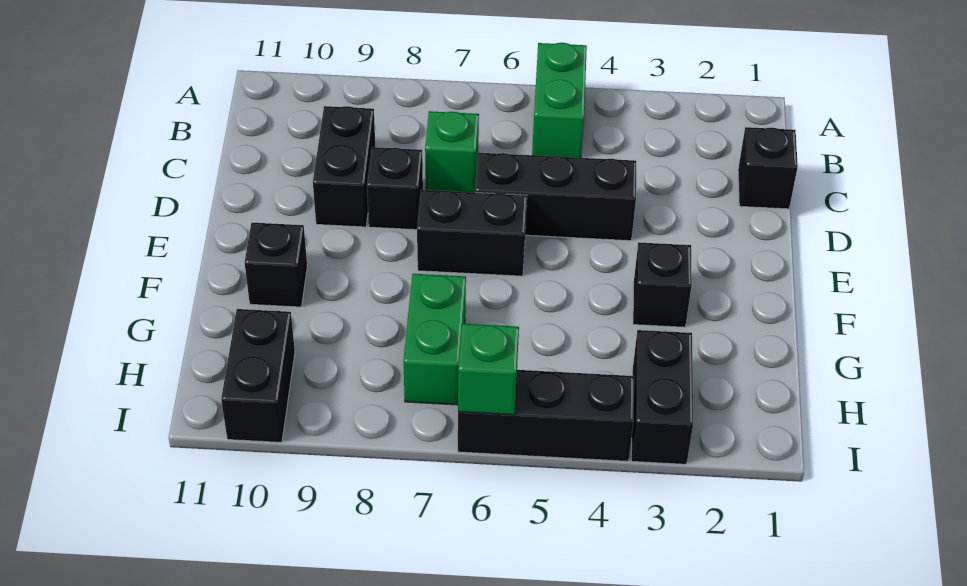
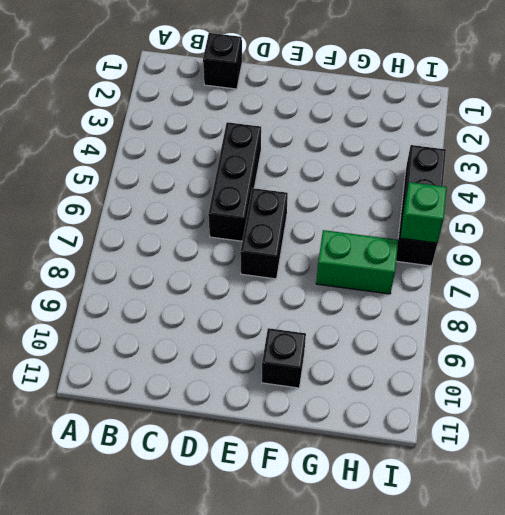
none -> green brick A5:B5 level 1
none -> green brick C7 level 1
none -> black brick C9:D9 level 1

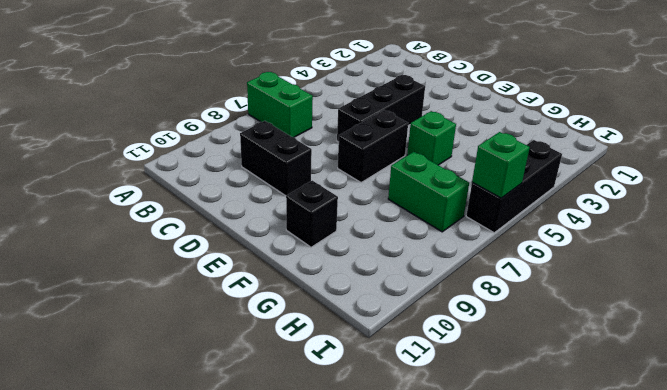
green brick A7:B7 level 1 -> green brick A5:B5 level 1
green brick F5 level 1 -> green brick C7 level 1
none -> black brick C1 level 1
none -> black brick D8 level 1
none -> black brick F3 level 1

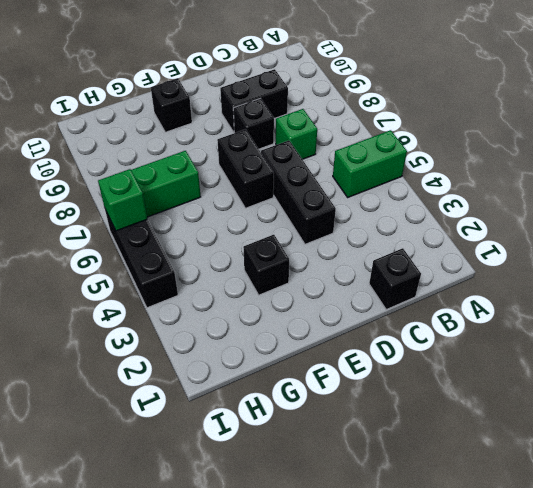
none -> black brick H3:I3 level 1
none -> black brick H10:I10 level 1

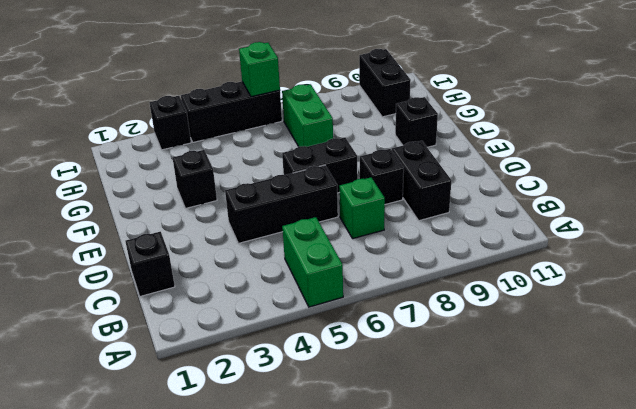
black brick I3 level 1 -> black brick H3:I3 level 1

